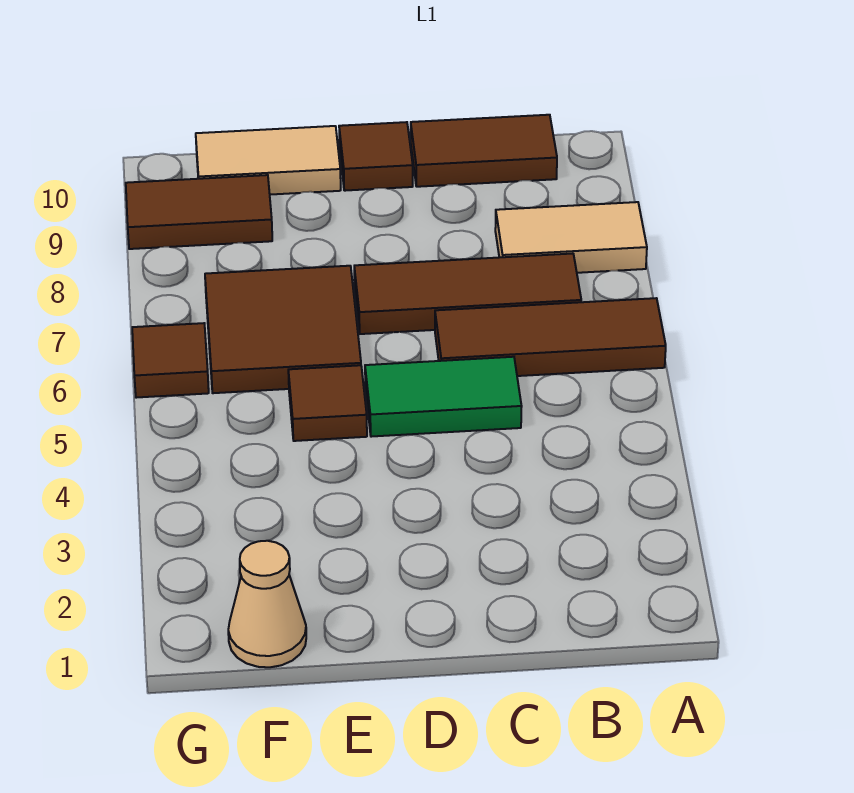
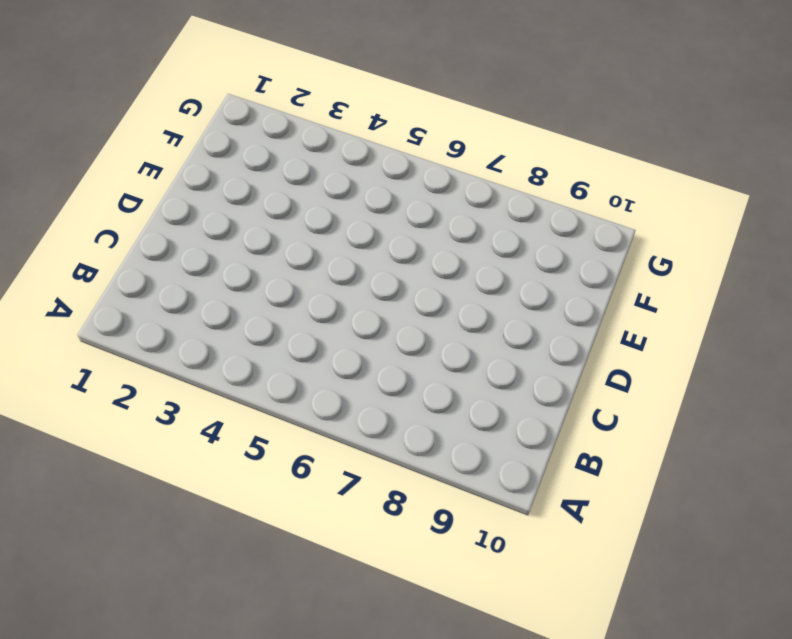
none -> brown tile A6:C6 level 1
none -> tan tile A8:B8 level 1
none -> brown tile B7:D7 level 1

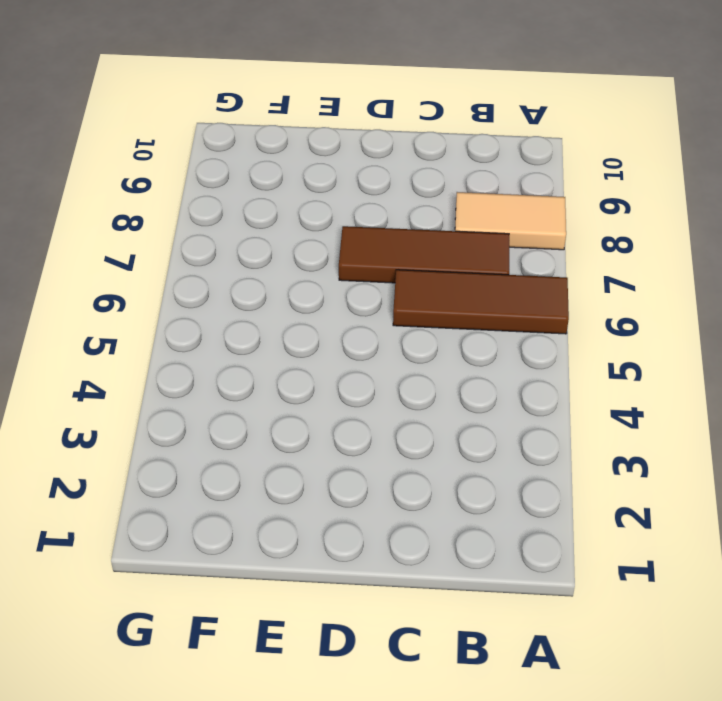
none -> brown tile B10:C10 level 1
none -> green tile C5:D5 level 1
none -> brown tile D10 level 1

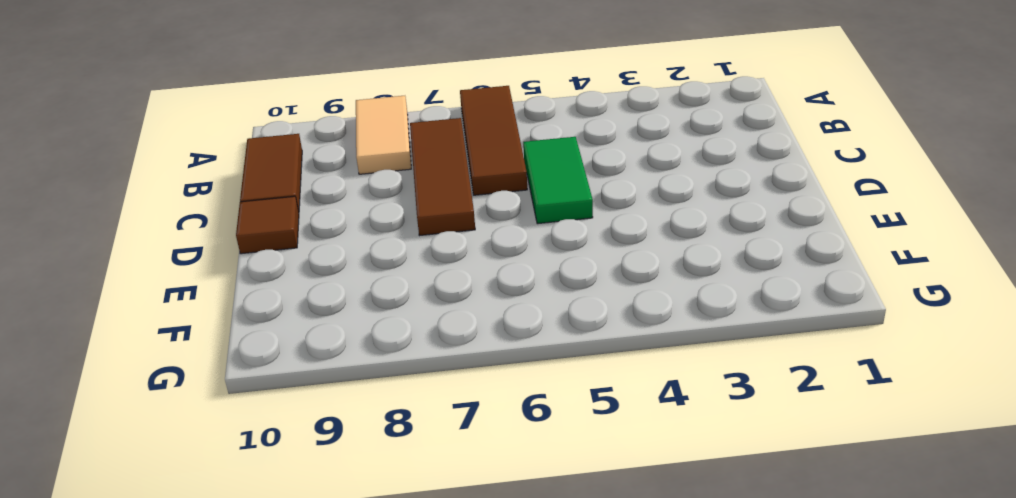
none -> brown tile E5 level 1
none -> brown tile E6:F7 level 1
none -> tan tile E10:F10 level 1

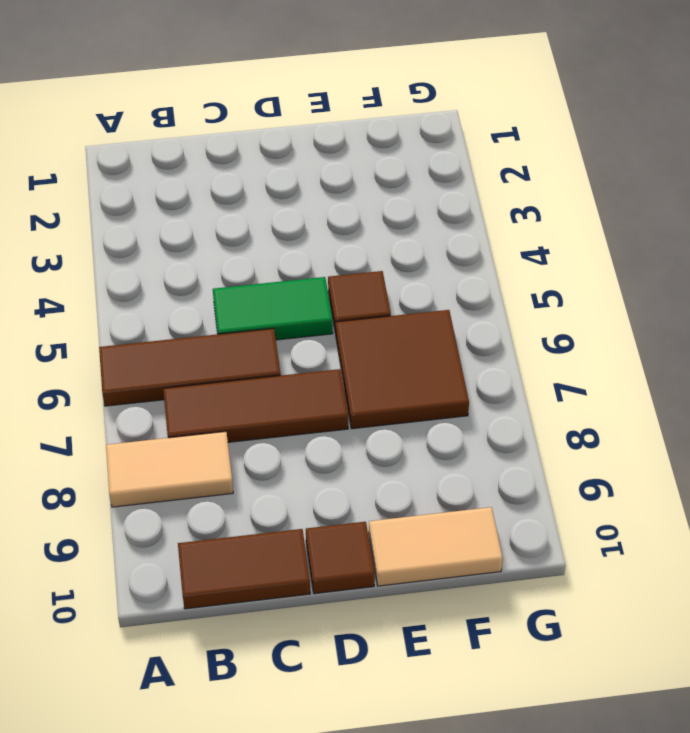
none -> tan cone F1 level 1
none -> brown tile F9:G9 level 1
none -> brown tile G6 level 1

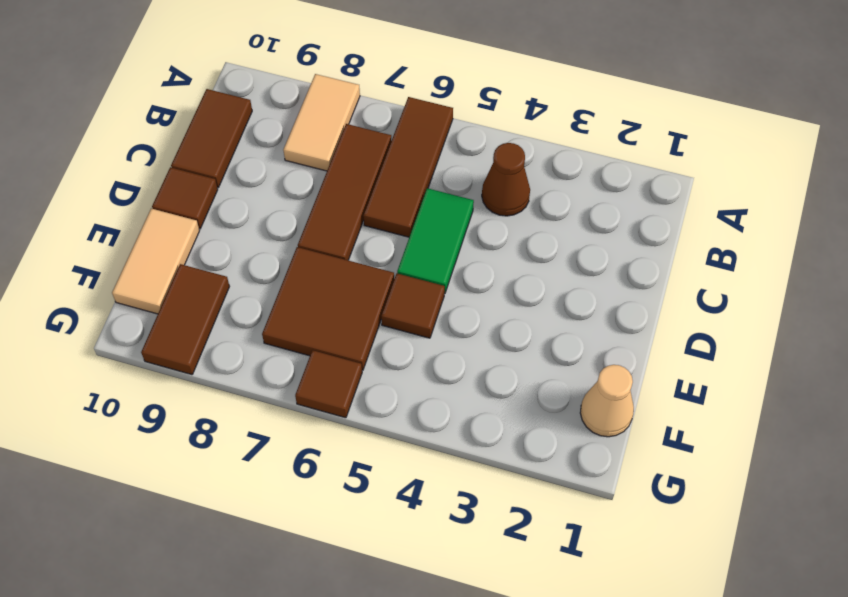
brown cone B4 level 1 -> none

